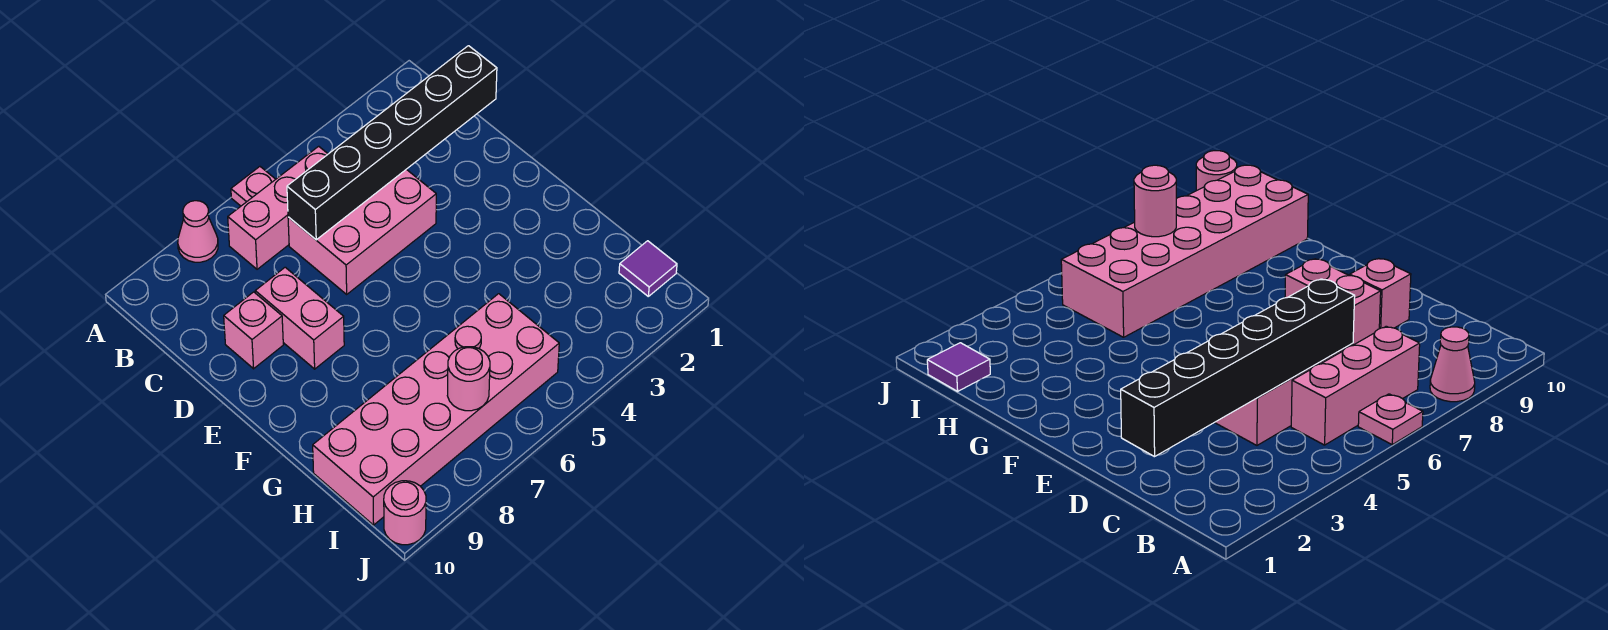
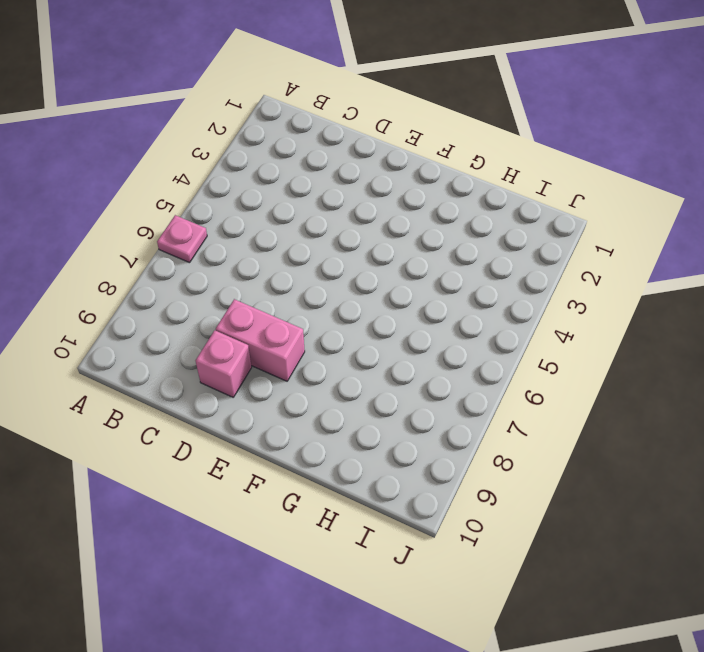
none -> pink cone A8 level 1
none -> pink brick B5:B7 level 1

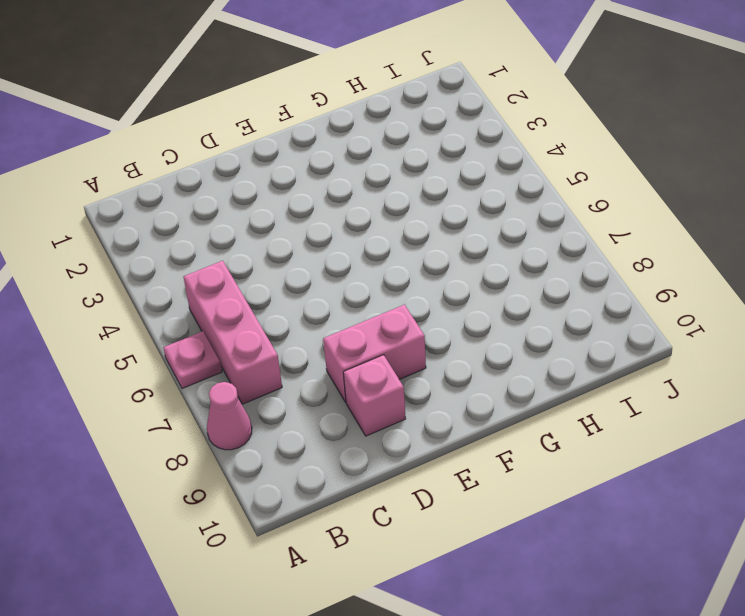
none -> pink brick C4:D6 level 1
none -> pink brick H5:I10 level 1

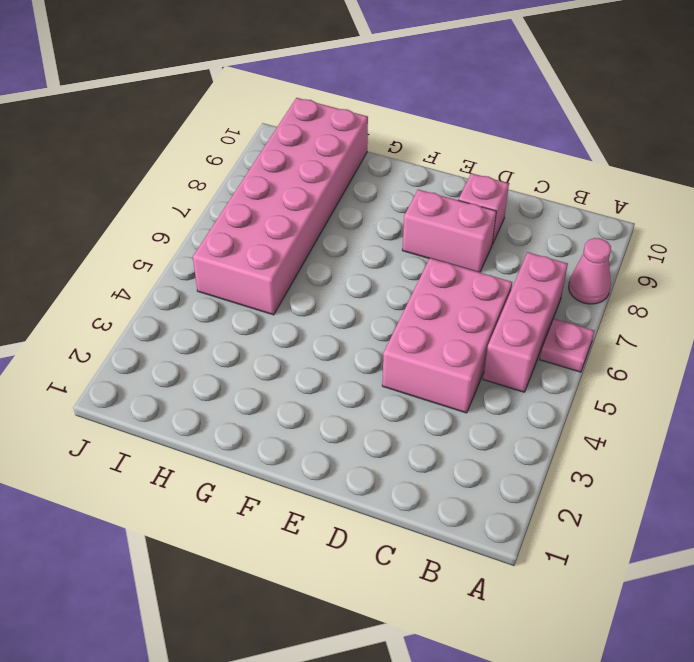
none -> purple tile I1 level 1
none -> pink round brick J10 level 1

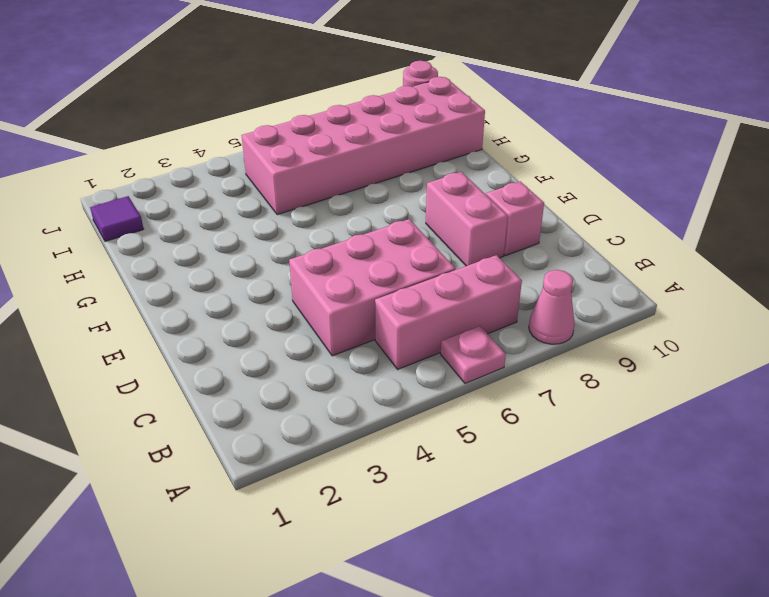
none -> black brick C1:C6 level 2
none -> pink round brick I7 level 2

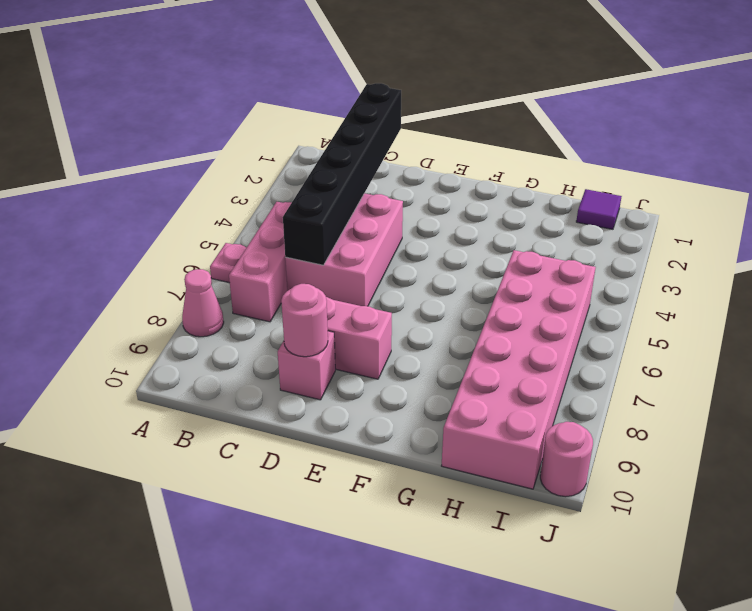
pink round brick D9 level 2 -> pink round brick I7 level 2

